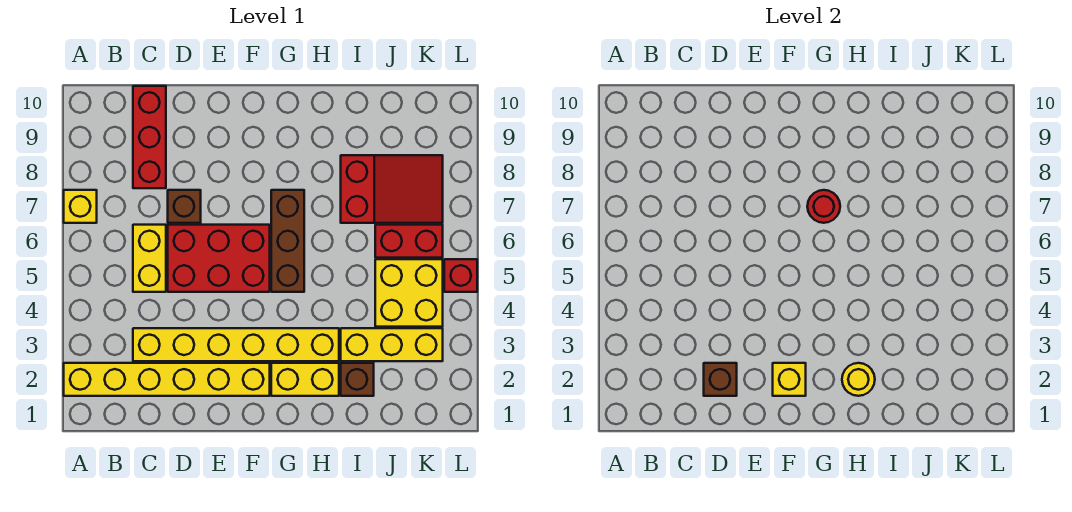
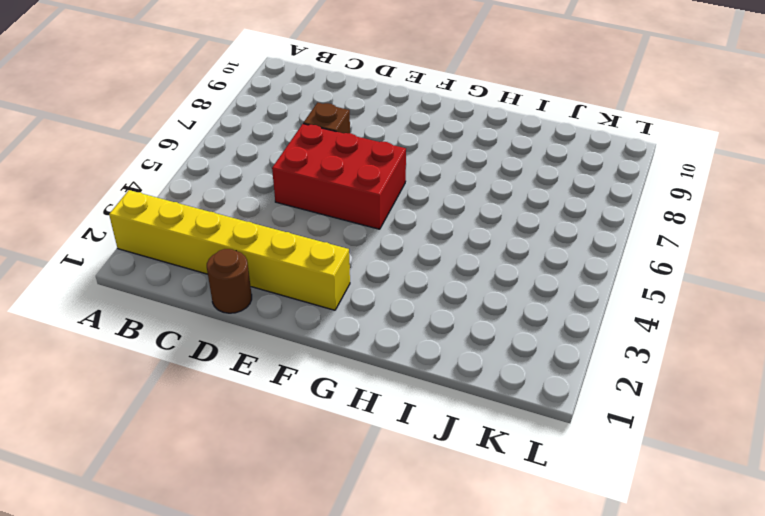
brown round brick D1 level 1 -> none
none -> yellow brick A7 level 1
none -> yellow brick C3:H3 level 1
none -> yellow brick C5:C6 level 1

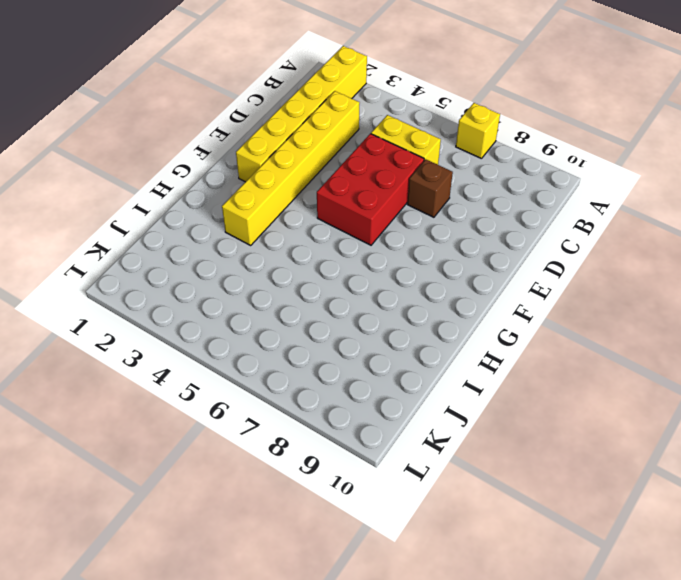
none -> red brick C8:C10 level 1
none -> yellow brick G2:H2 level 1
none -> brown brick G5:G7 level 1

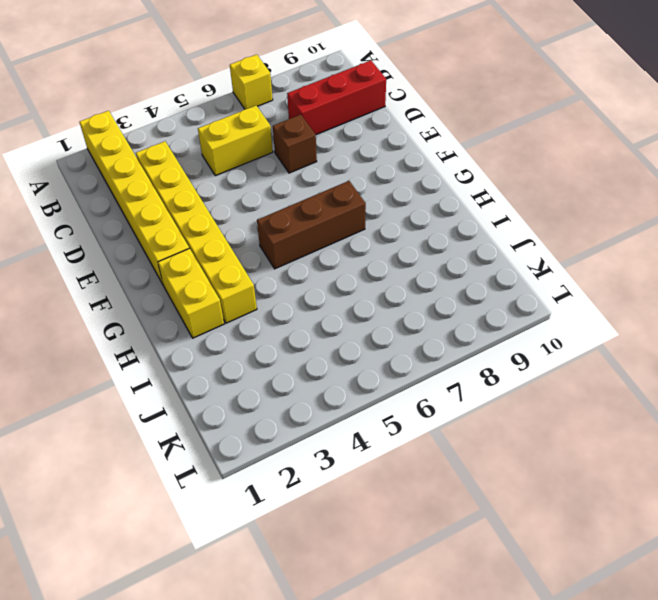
none -> red brick D5:F6 level 1
none -> brown brick I2 level 1
none -> yellow brick I3:K3 level 1

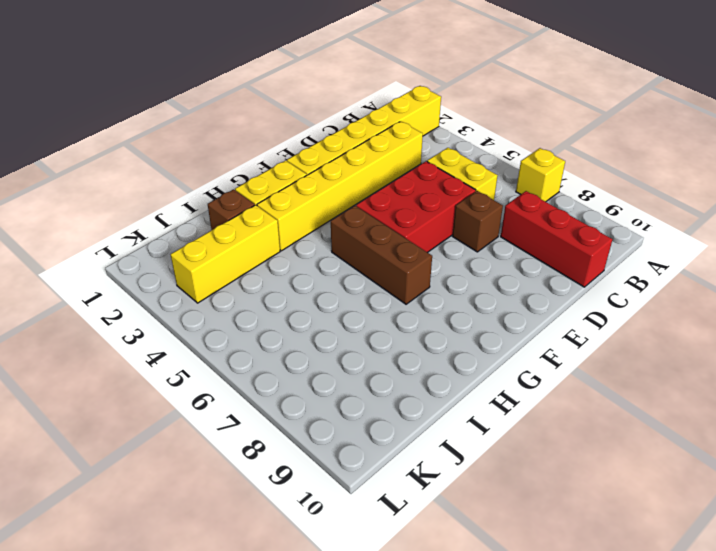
none -> red slope I7:K8 level 1 top I
none -> yellow brick J4:K5 level 1
none -> red brick J6:K6 level 1

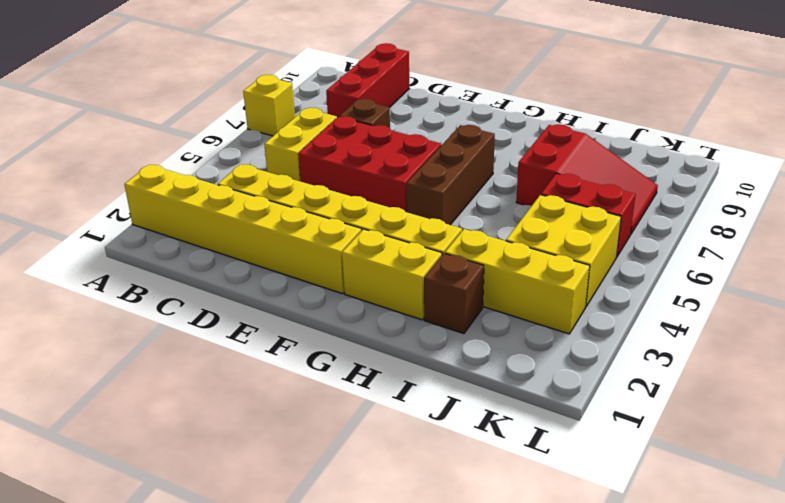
none -> red brick L5 level 1
none -> brown brick D2 level 2
none -> yellow brick F2 level 2

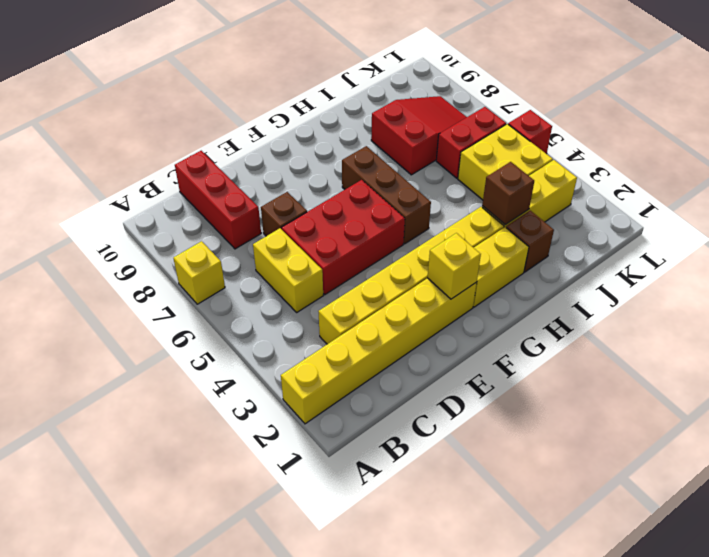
brown brick I3 level 2 -> brown brick D2 level 2
none -> red round brick G7 level 2
none -> yellow round brick H2 level 2

